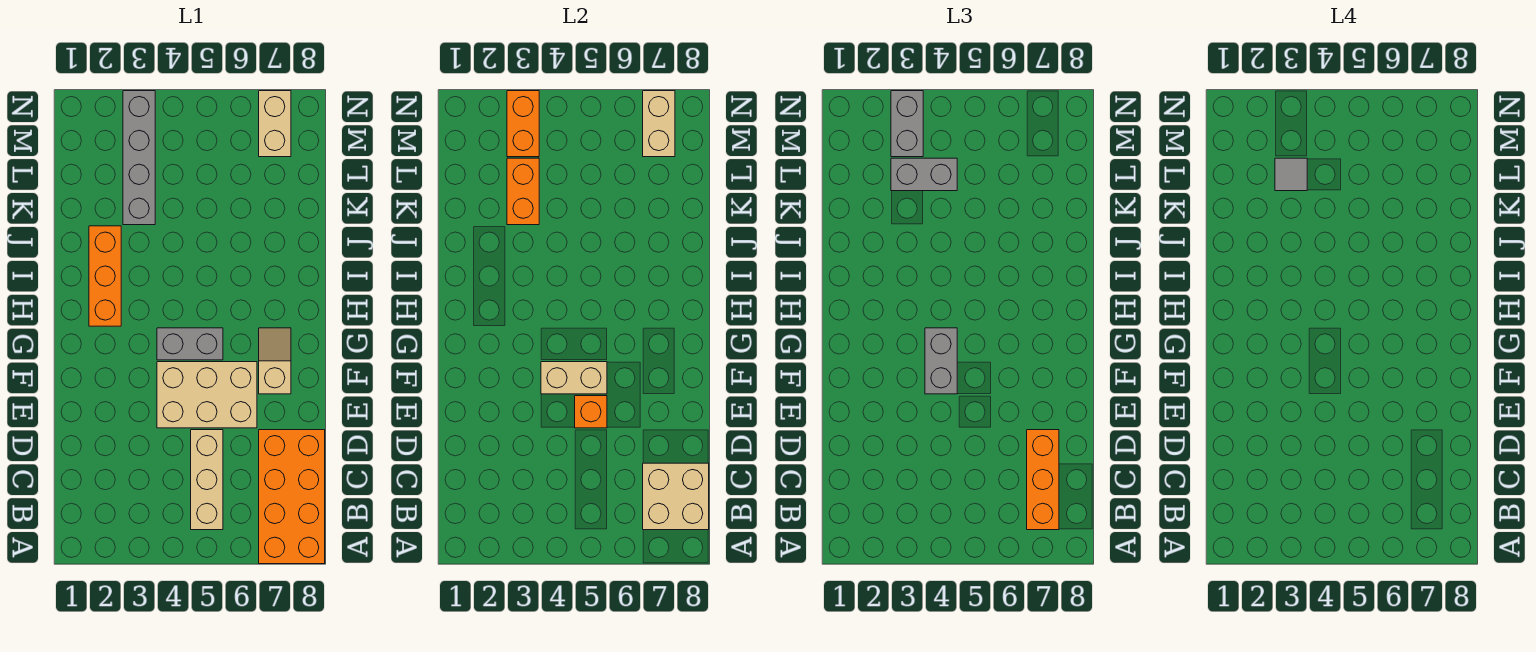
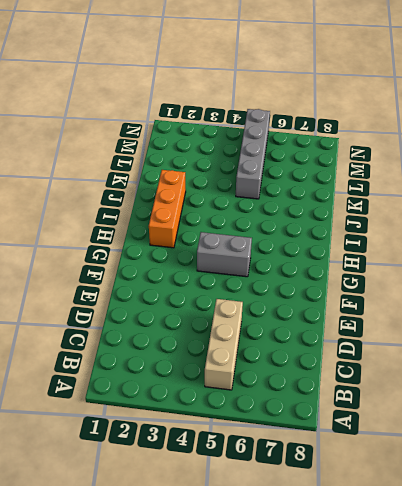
grey brick K5:N5 level 1 -> grey brick K3:N3 level 1
none -> orange brick A7:D8 level 1
none -> tan brick E4:F6 level 1
none -> tan slope F7:G7 level 1 top F

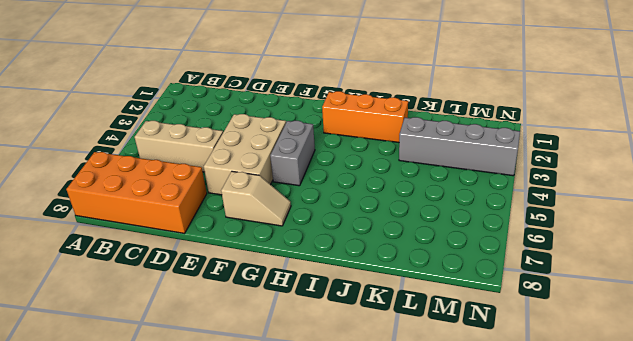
none -> tan brick M7:N7 level 1
none -> tan brick B7:C8 level 2
none -> orange brick E5 level 2

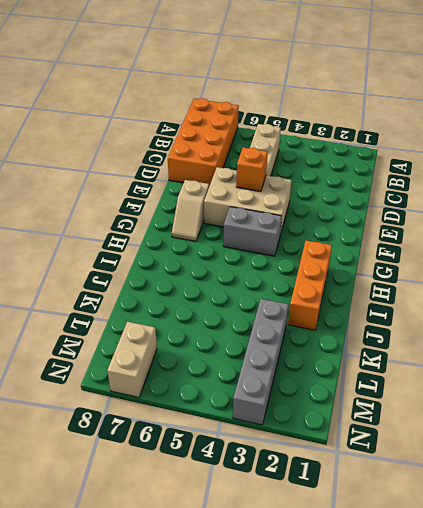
none -> tan brick B7:C8 level 2
none -> tan brick F4:F5 level 2
none -> orange brick K3:L3 level 2

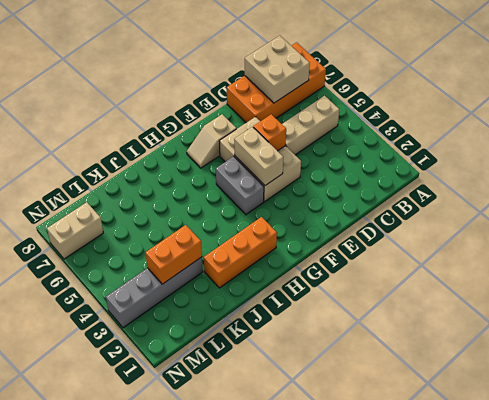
none -> orange brick M3:N3 level 2
none -> tan brick M7:N7 level 2
none -> orange brick B7:D7 level 3

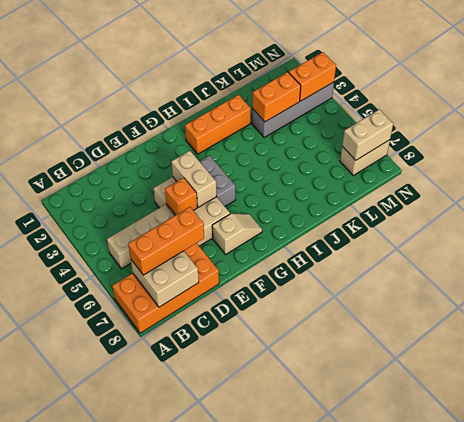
none -> grey brick F4:G4 level 3
none -> grey brick L3:L4 level 3
none -> grey brick M3:N3 level 3

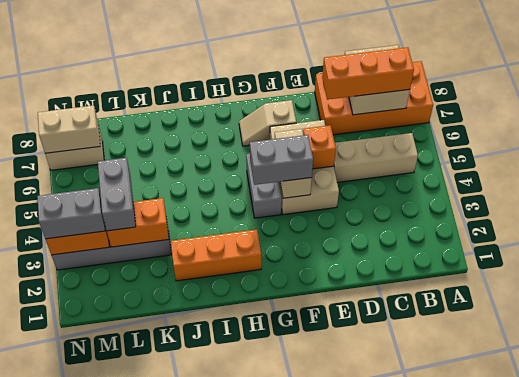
none -> grey tile L3 level 4

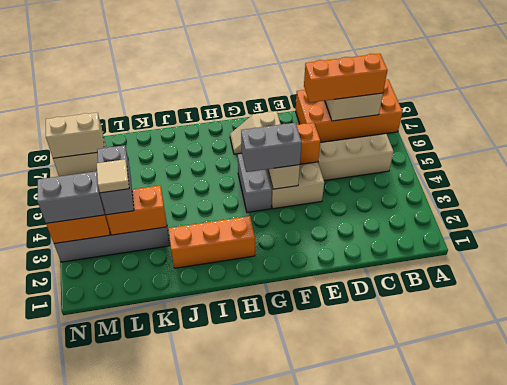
tan tile L3 level 4 -> grey tile L3 level 4

